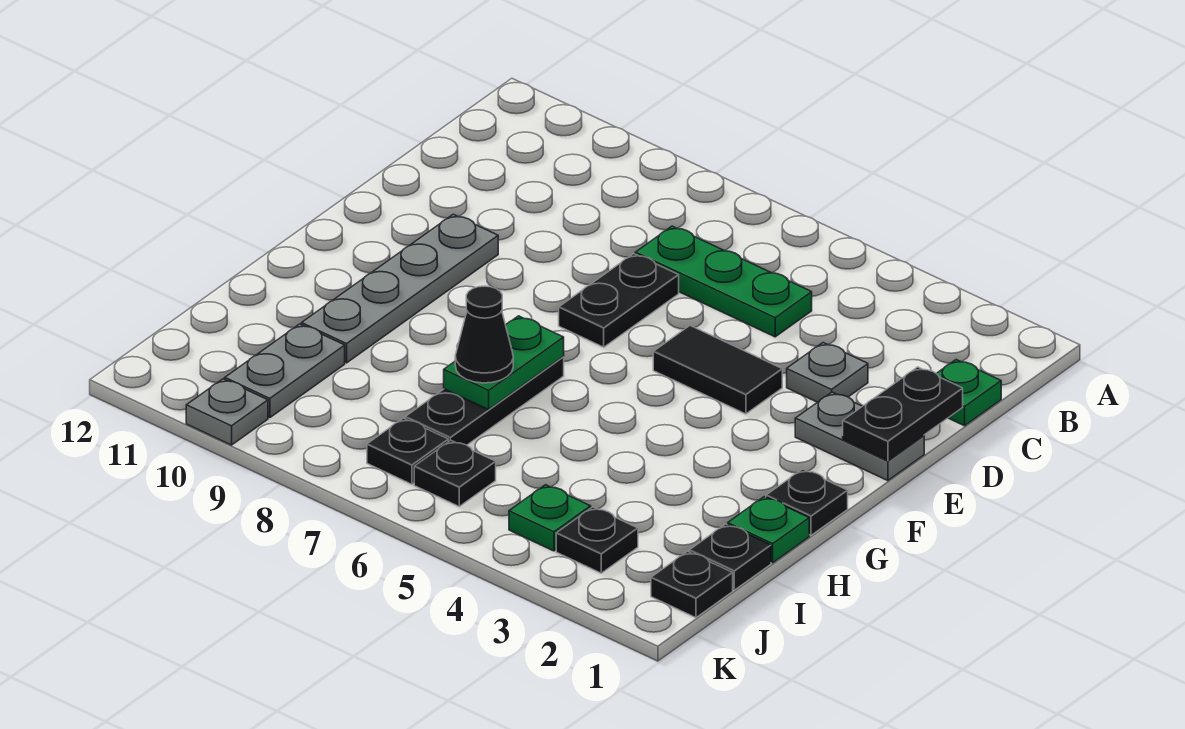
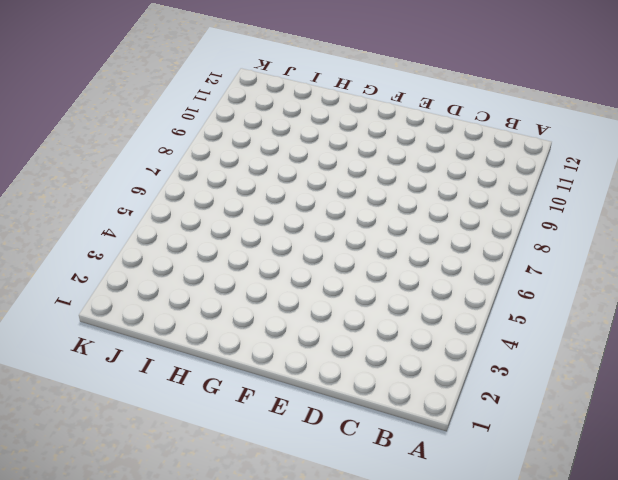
none -> green plate C1 level 1
none -> green plate C5:C7 level 1
none -> grey plate D3 level 1

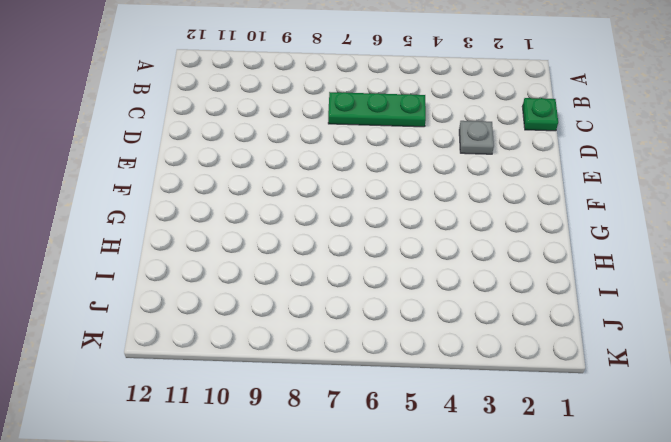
none -> black plate D7:E7 level 1
none -> grey plate E1:E2 level 1
none -> black tile E4:E5 level 1

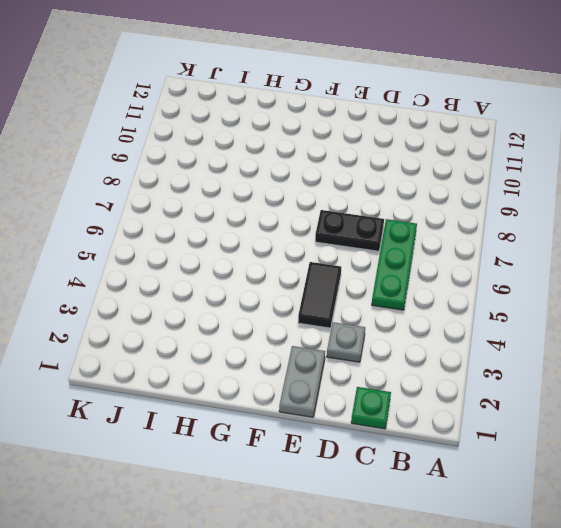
none -> grey plate E10:H10 level 1
none -> black plate G1 level 1
none -> black plate G7:I7 level 1

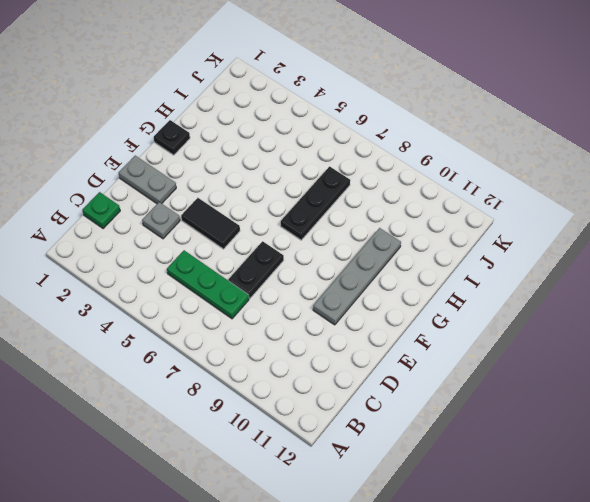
none -> green plate H1 level 1
none -> black plate I1 level 1
none -> grey plate I10:J10 level 1

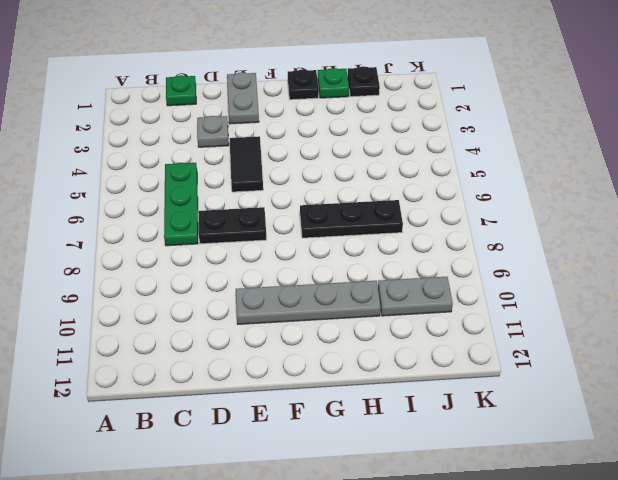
none -> black plate J1 level 1
none -> black plate J3 level 1
none -> green plate J4 level 1

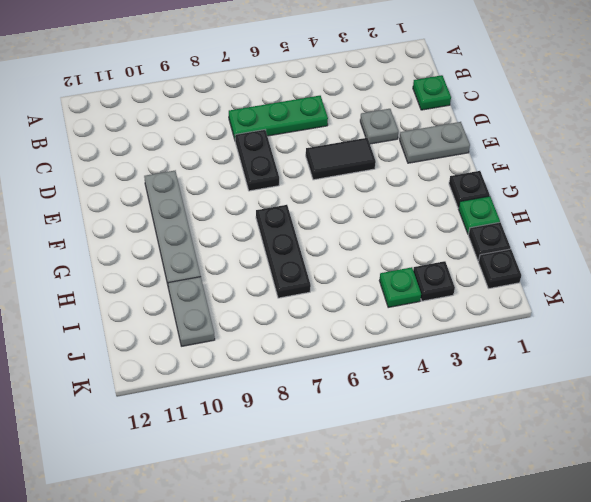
none -> black plate J6 level 1
none -> black plate J7 level 1
none -> grey plate K10 level 1

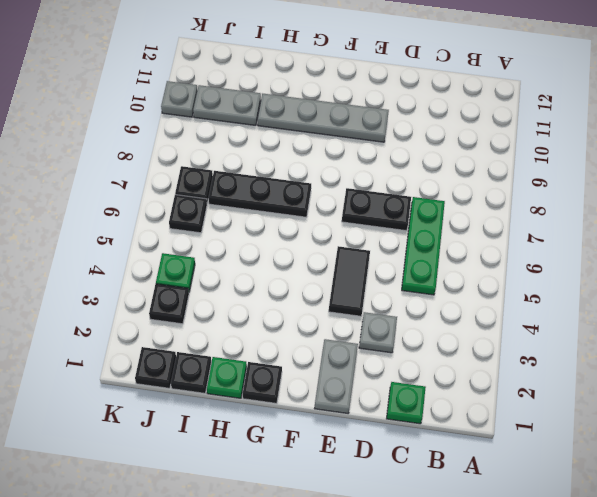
none -> black plate D1:E1 level 2
none -> green plate G7:H7 level 2
none -> black cone H7 level 3

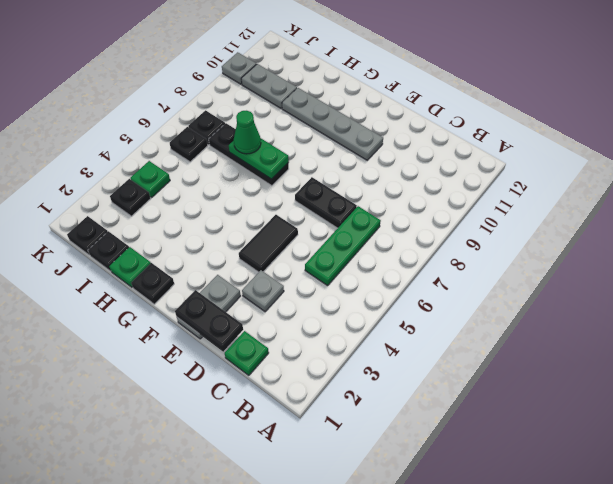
green cone H7 level 3 -> black cone H7 level 3

